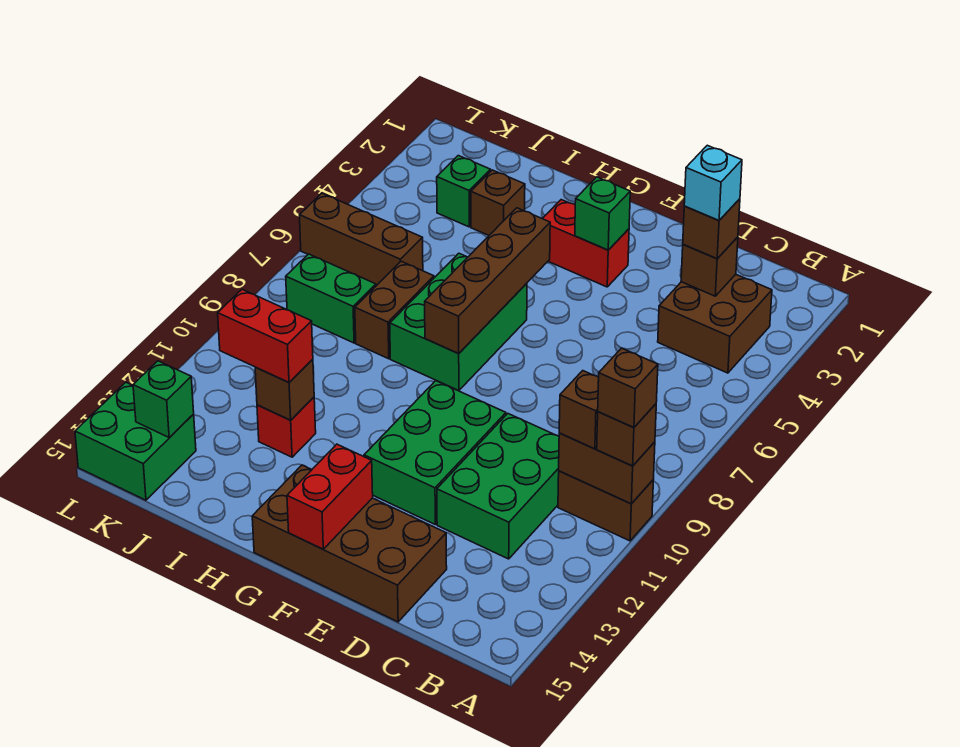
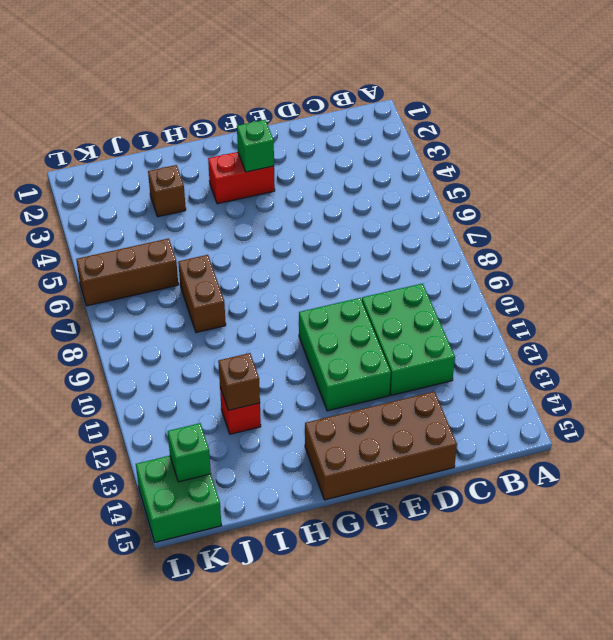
none -> brown brick A10:B10 level 1
none -> brown brick B3:C4 level 1
none -> green brick G6:H8 level 1

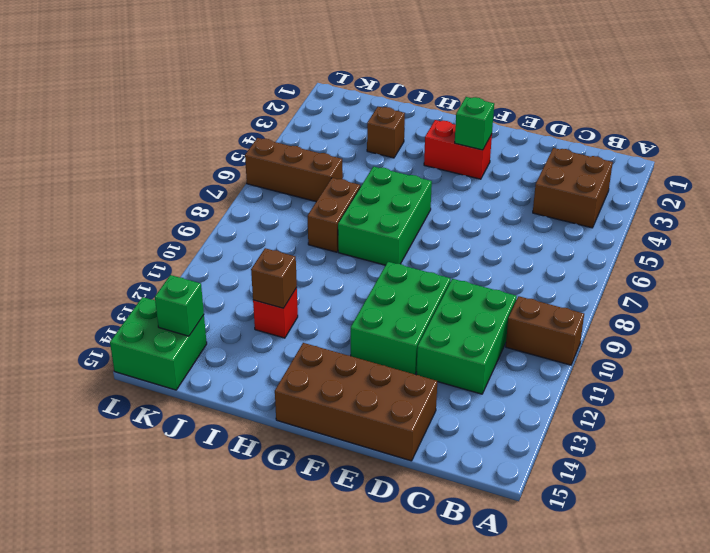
none -> green brick J3 level 1
none -> green brick J8:K8 level 1
none -> brown brick A10:B10 level 2

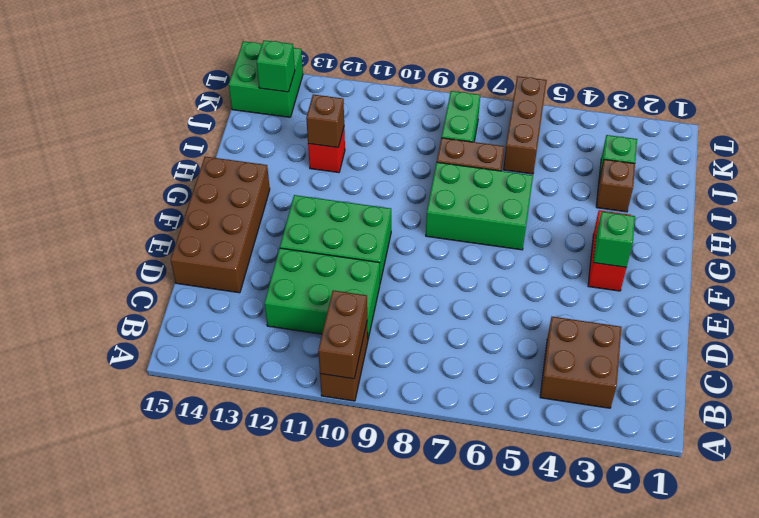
none -> brown brick C3 level 2
none -> red brick F14:F15 level 2
none -> brown brick G5:G8 level 2

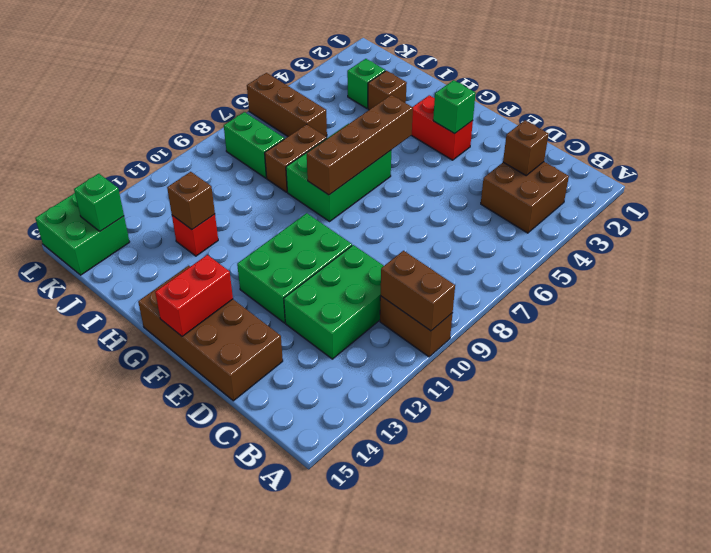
none -> brown brick A10 level 3
none -> brown brick B10 level 3
none -> brown brick C3 level 3

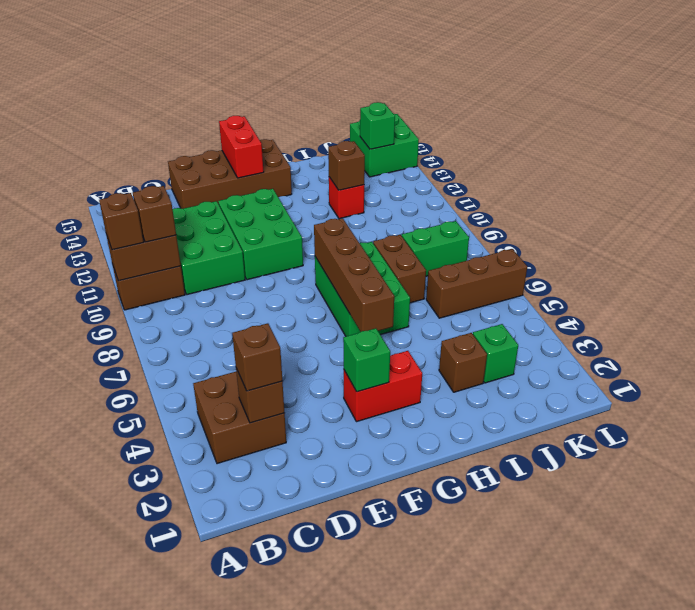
none -> red brick I12:J12 level 3
none -> brown brick A10 level 4
none -> cyan brick C3 level 4

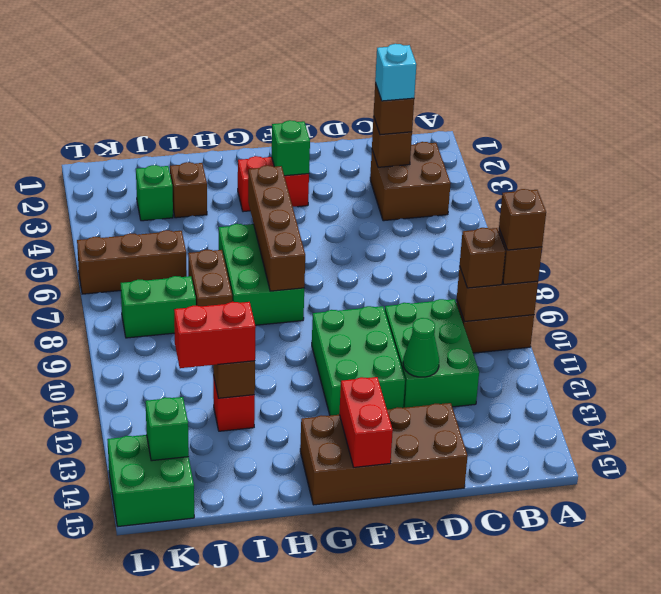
green cone D12 level 2 -> none

